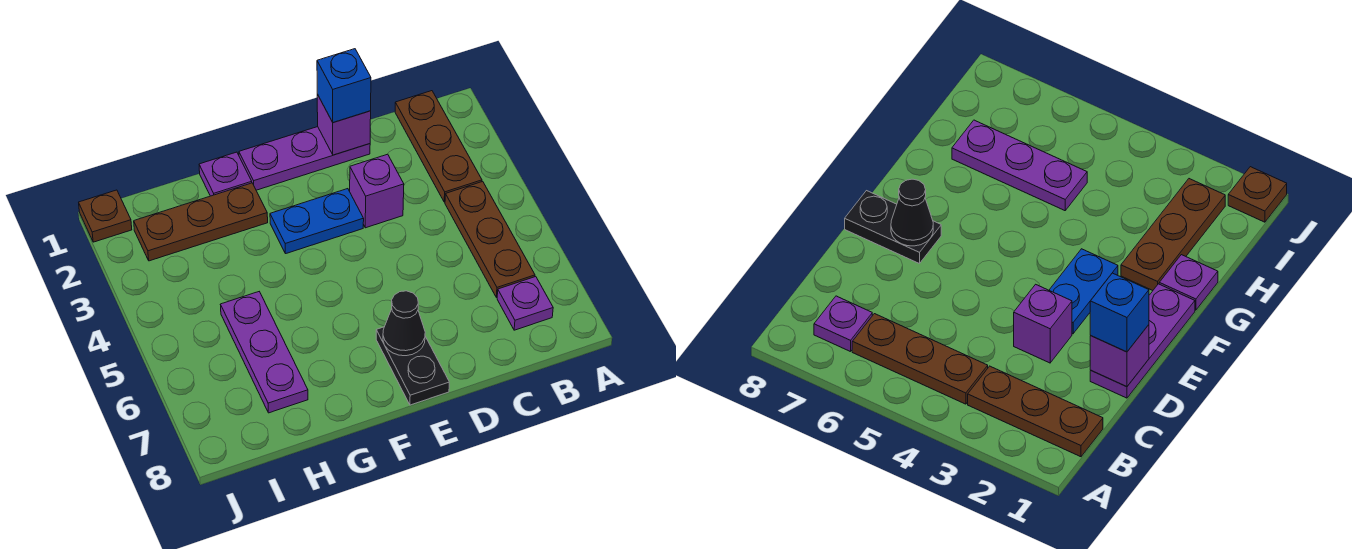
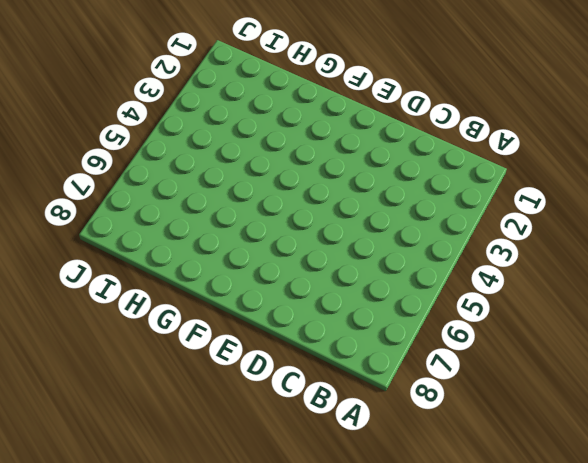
none -> brown plate B1:B3 level 1
none -> brown plate B4:B6 level 1
none -> purple plate B7 level 1

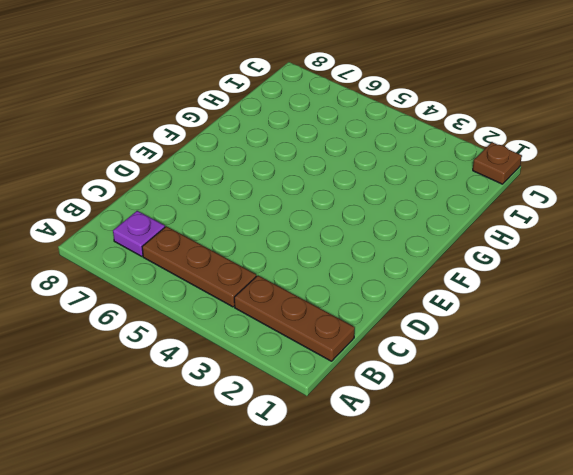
none -> purple plate D1:F1 level 1
none -> purple brick D3 level 1
none -> blue plate E3:F3 level 1

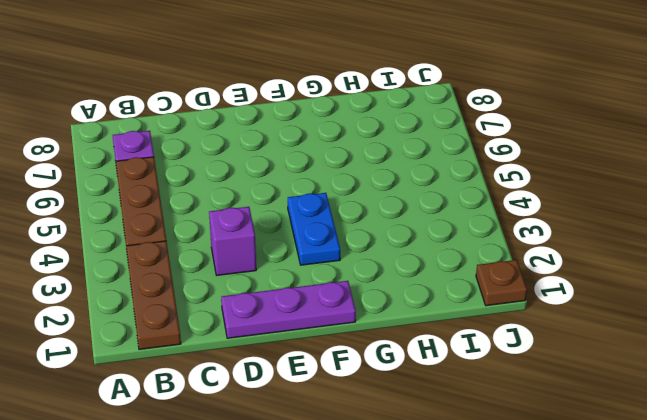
blue plate F3:F4 level 1 -> blue plate E3:F3 level 1
none -> black plate E7:E8 level 1
none -> purple plate G1 level 1
none -> brown plate G2:I2 level 1

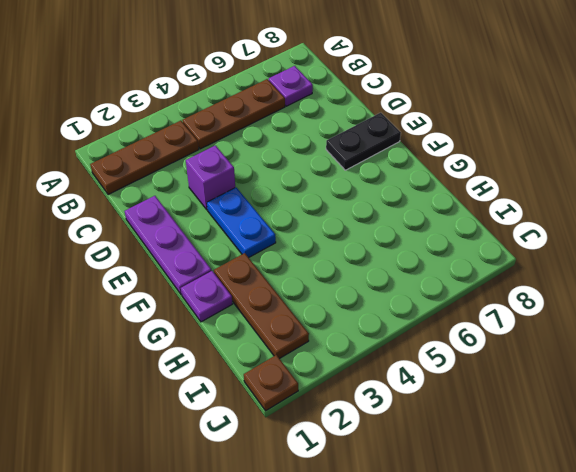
none -> purple plate H5:H7 level 1
none -> purple brick D1 level 2
none -> black cone E7 level 2

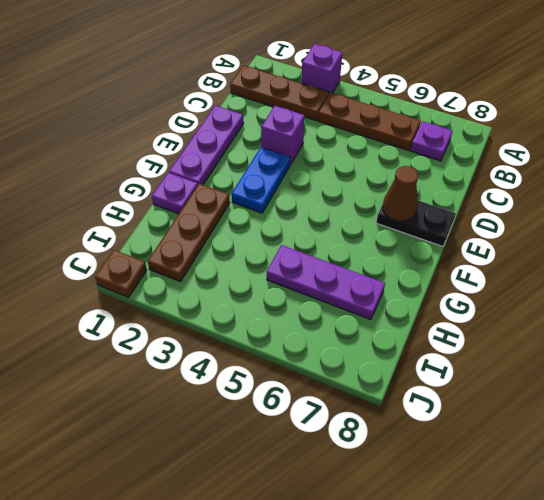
purple brick A3 level 1 -> purple brick D1 level 2
brown cone E7 level 2 -> black cone E7 level 2
none -> blue brick D1 level 3

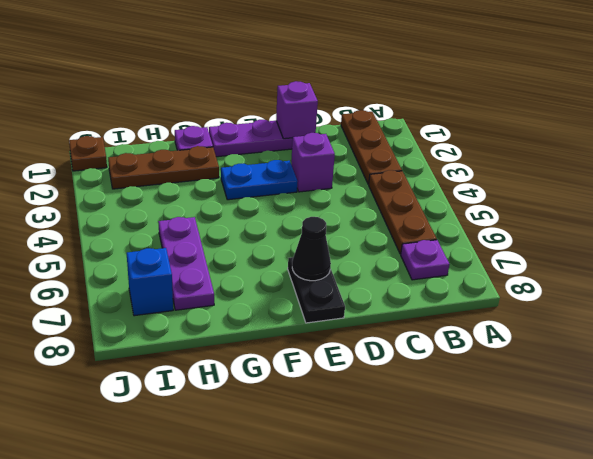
blue brick I7 level 1 -> blue brick D1 level 3

